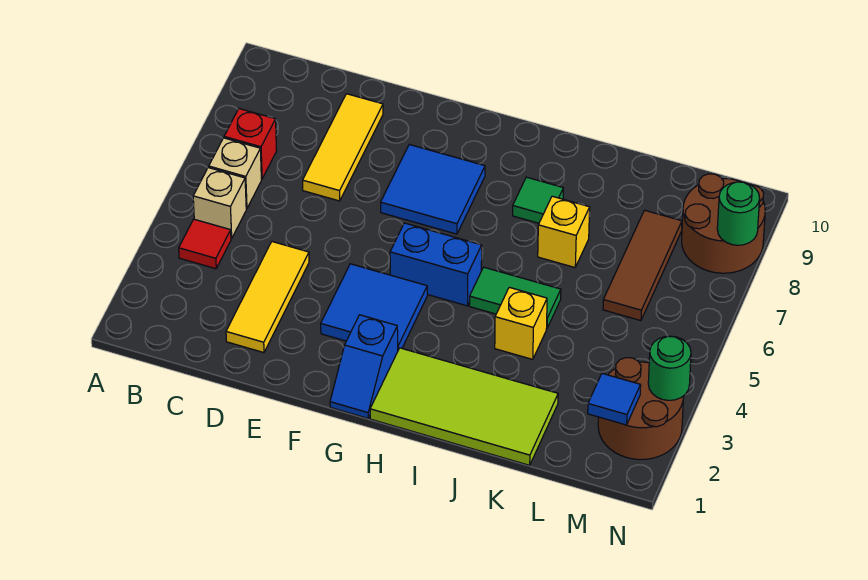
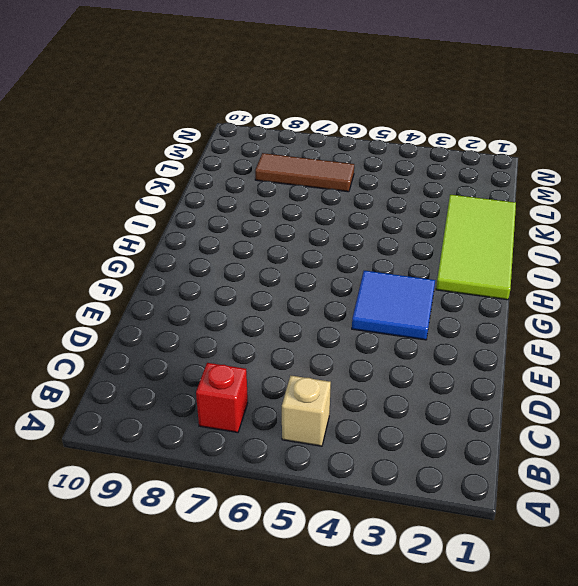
none -> red tile B4 level 1
none -> tan brick B6 level 1
none -> yellow tile D2:D4 level 1

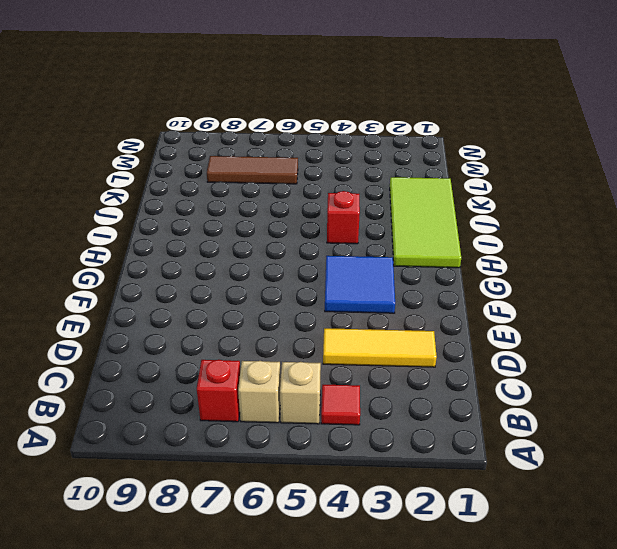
red brick I4 level 1 -> none
none -> yellow tile D7:D9 level 1
none -> blue tile F7:G8 level 1
none -> blue slope G1:G2 level 1 top 2

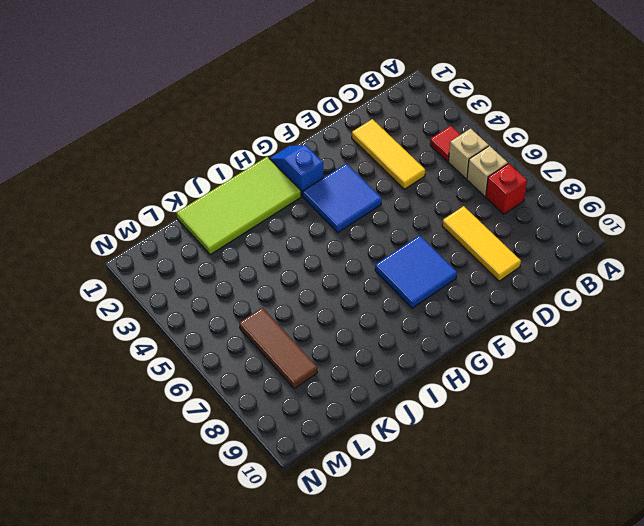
none -> blue brick G5:H5 level 1
none -> green tile I5:J5 level 1
none -> green tile I8 level 1

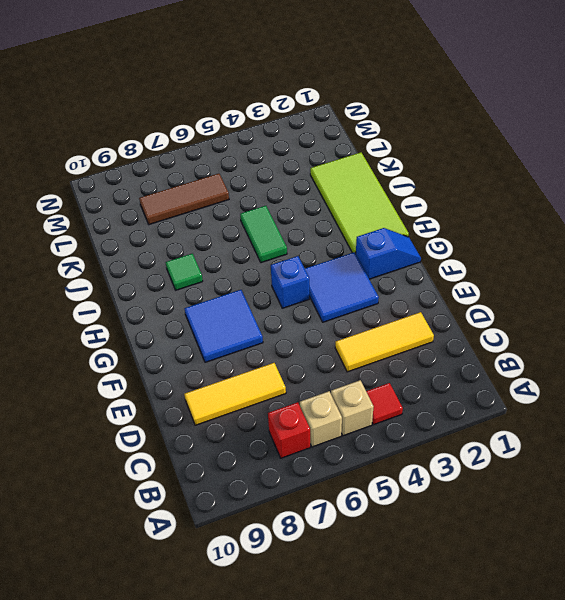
blue brick G5 level 1 -> blue brick G5:H5 level 1
none -> yellow brick J4 level 1
none -> yellow brick J7 level 1
none -> brown round brick M2:N3 level 1

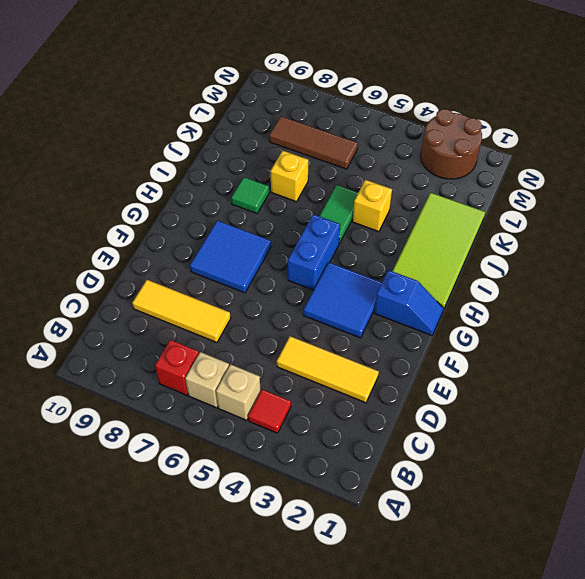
none -> brown round brick M8:N9 level 1
none -> blue tile M2 level 2
none -> green round brick N3 level 2

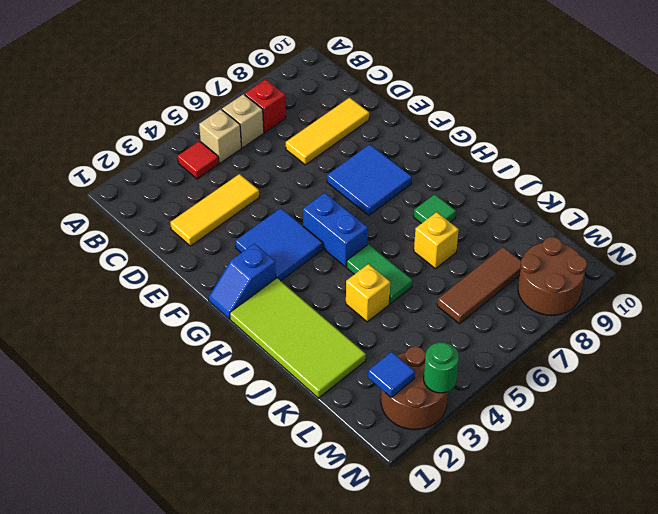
none -> green round brick N8 level 2

